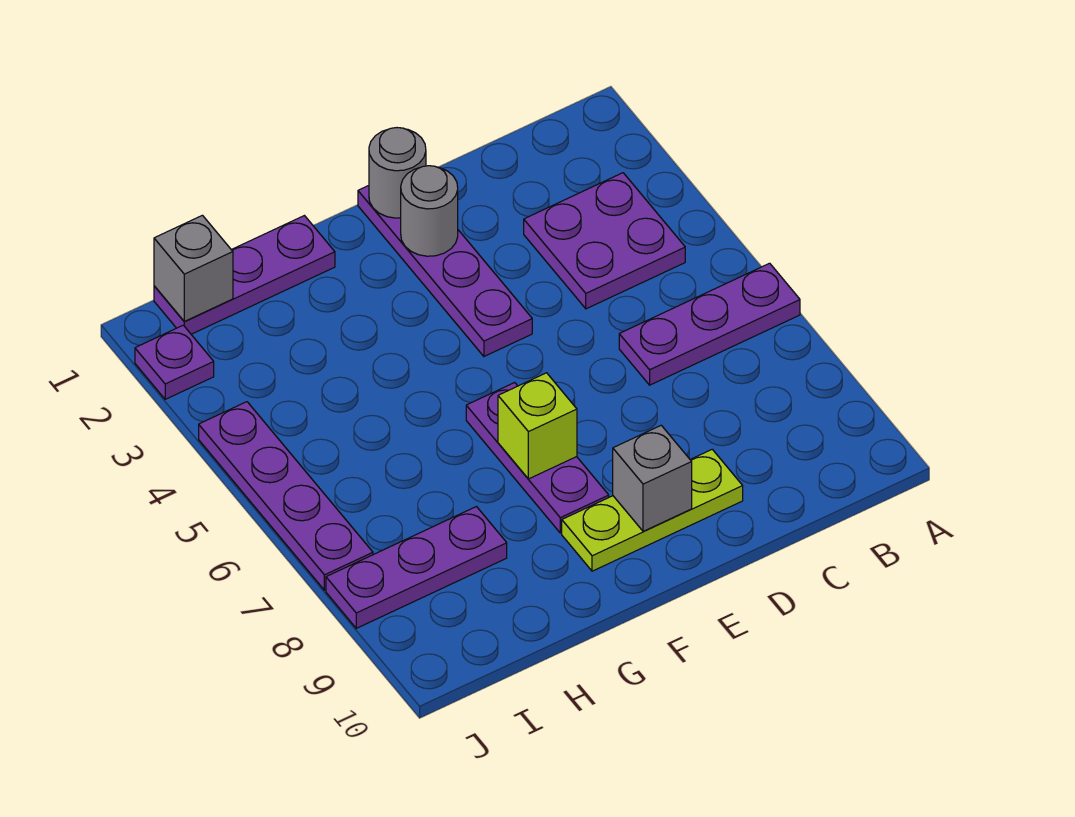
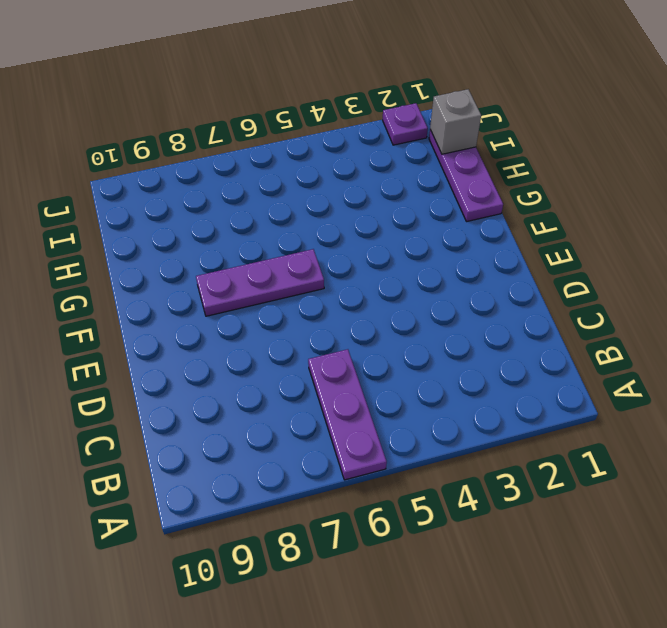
none -> purple plate B3:C4 level 1
none -> lime plate D9:F9 level 1
none -> purple plate E1:E4 level 1

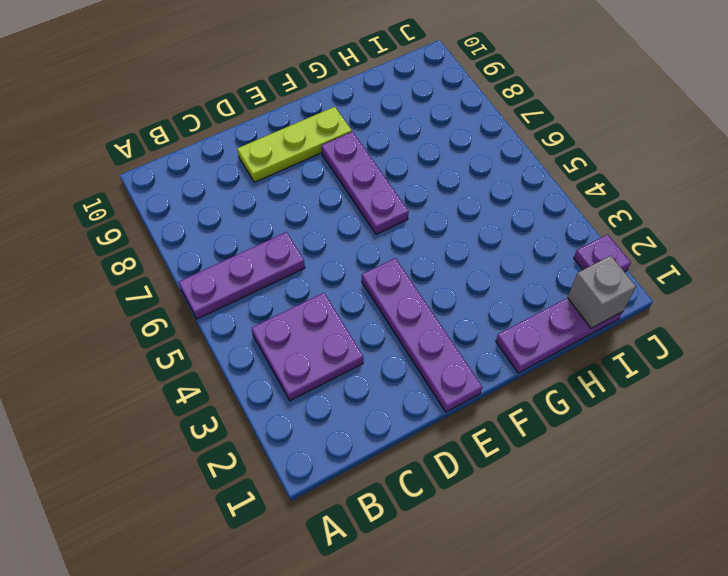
none -> purple plate H8:J8 level 1
none -> purple plate J4:J7 level 1
none -> grey round brick E1 level 2

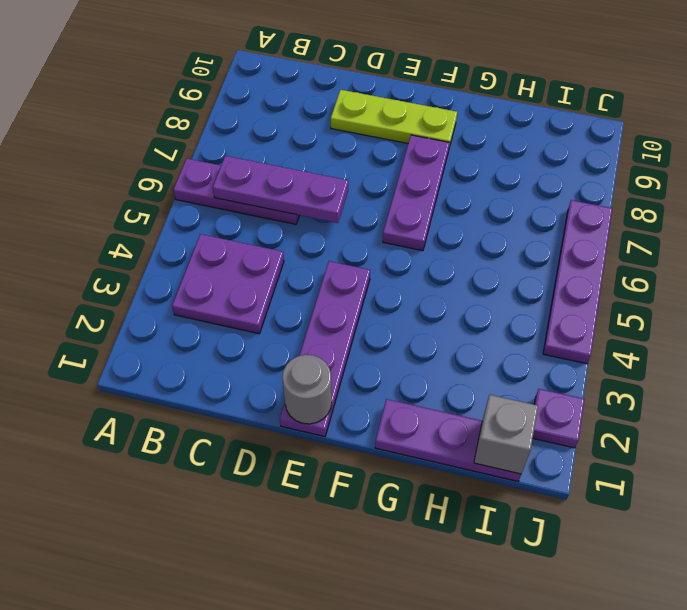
purple plate B6:D6 level 2 -> purple plate H8:J8 level 1
none -> grey round brick E2 level 2
none -> grey brick E9 level 2
none -> lime brick F7 level 2

